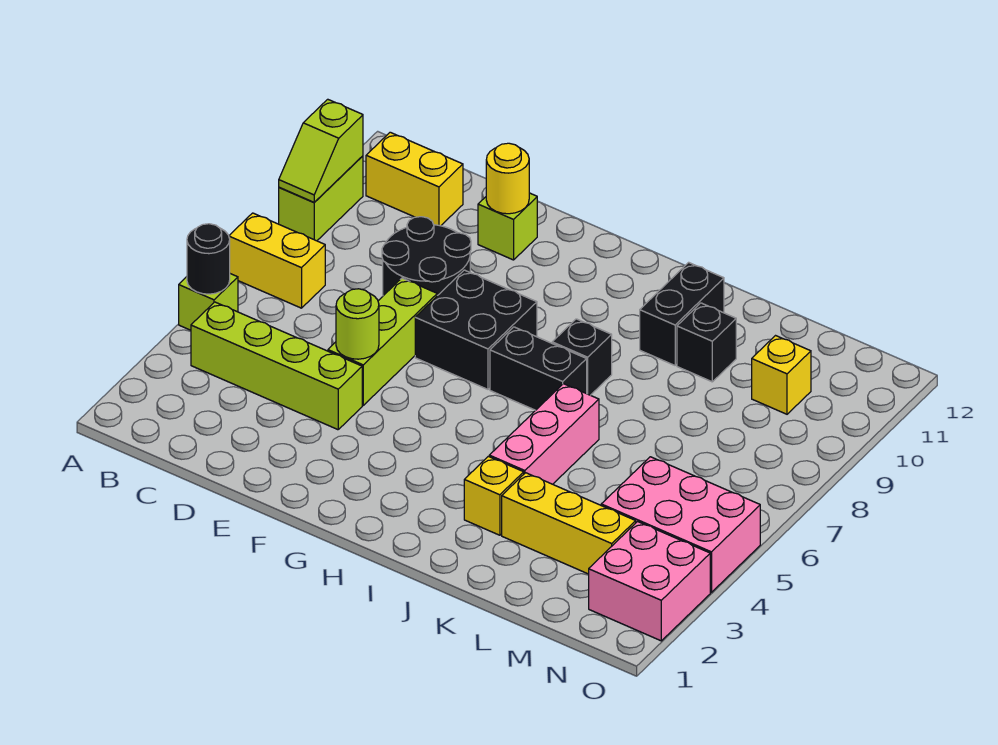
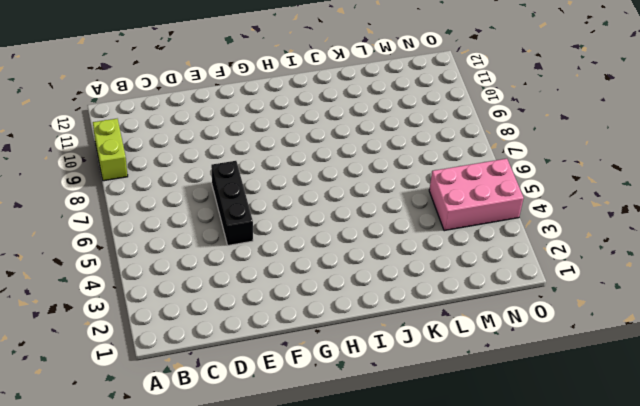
black brick E5:E7 level 1 -> lime brick E5:E7 level 1
none -> lime brick A5 level 1
none -> yellow brick A7:B7 level 1
none -> lime brick B4:E4 level 1

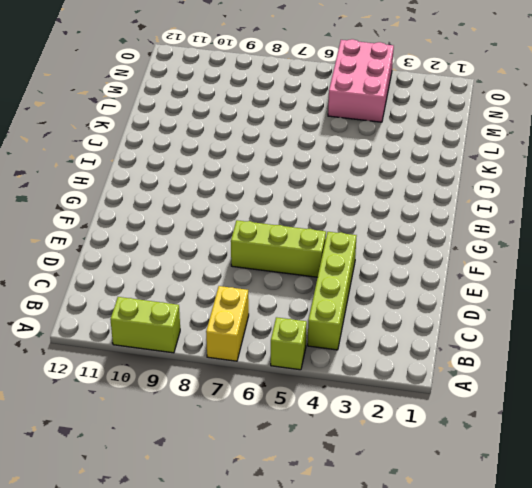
none -> yellow brick B11:C11 level 1
none -> black round brick D8:E9 level 1
none -> lime brick E11 level 1

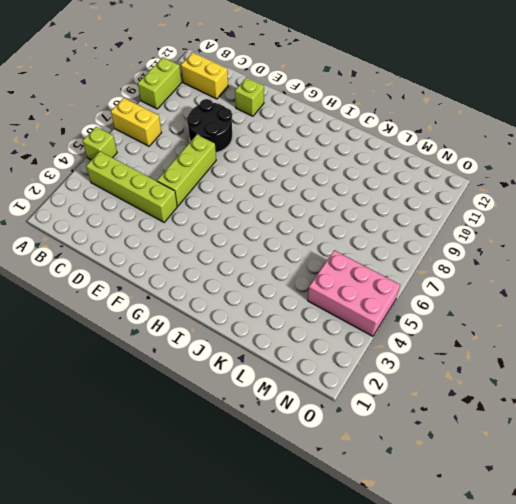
none -> black brick F7:G8 level 1
none -> black brick H7:I7 level 1
none -> black brick I8 level 1

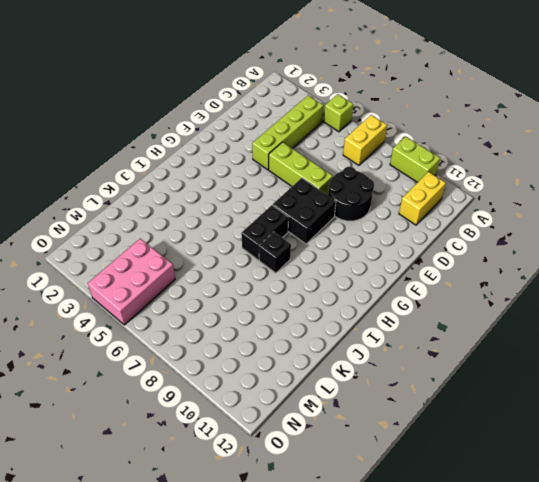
none -> lime brick E11 level 1
none -> yellow brick J3 level 1
none -> pink brick J4:J6 level 1

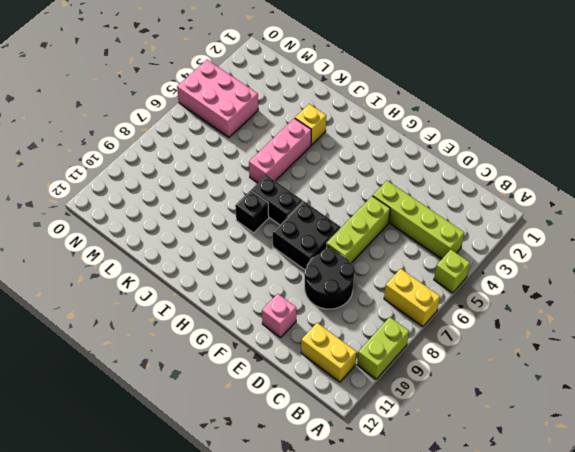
pink brick E11 level 1 -> lime brick E11 level 1
none -> black brick J10:J11 level 1
none -> yellow brick K3:M3 level 1
none -> black brick K10 level 1

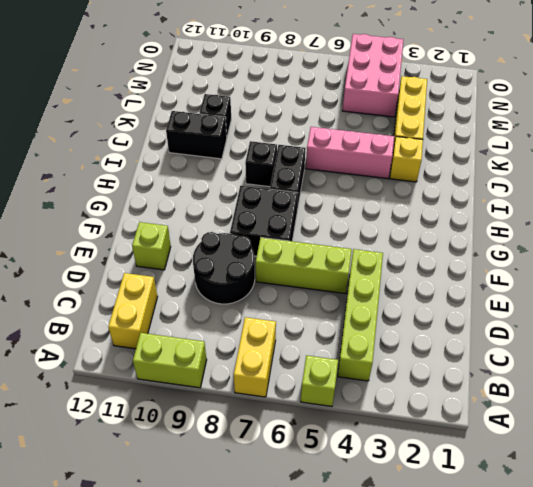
none -> yellow brick M10 level 1
none -> pink brick N2:O3 level 1
none -> black round brick A5 level 2

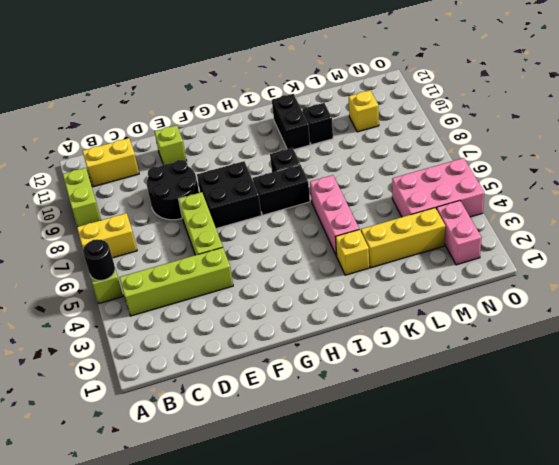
pink brick N2:N3 level 1 -> pink brick N2:O3 level 1
none -> lime slope A9:A10 level 2 top 10
none -> lime round brick E5 level 2
none -> yellow round brick E11 level 2

